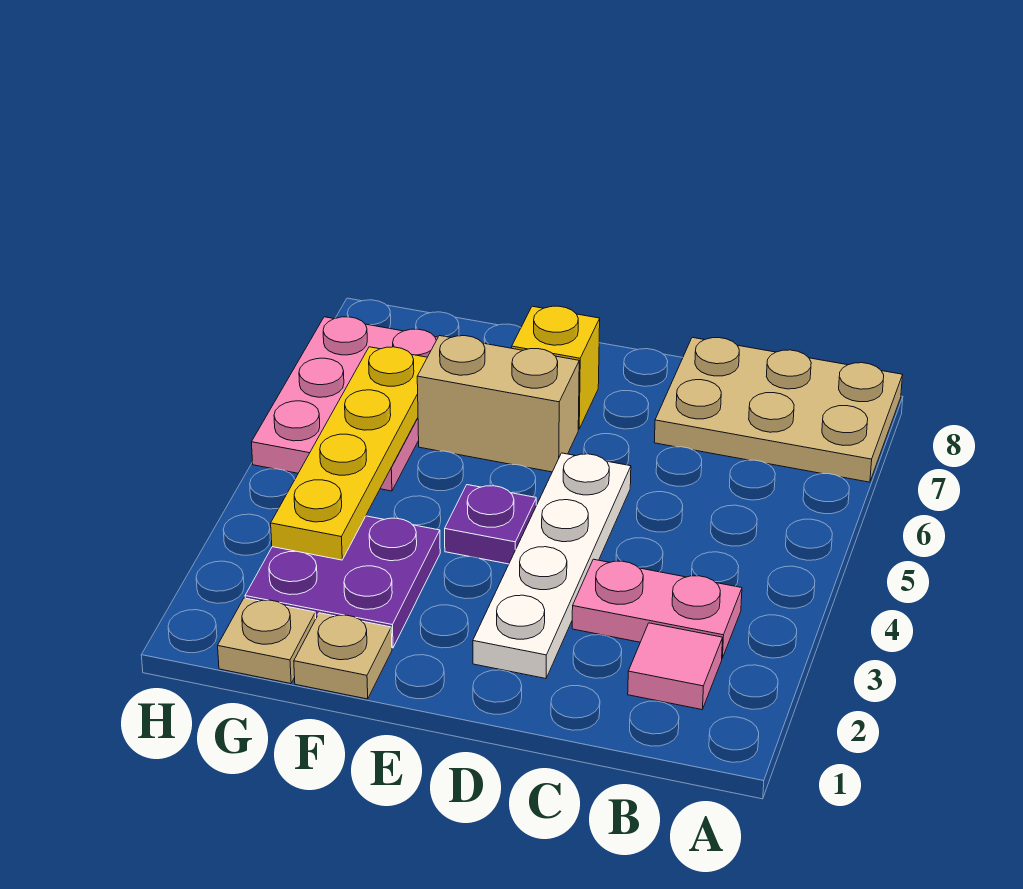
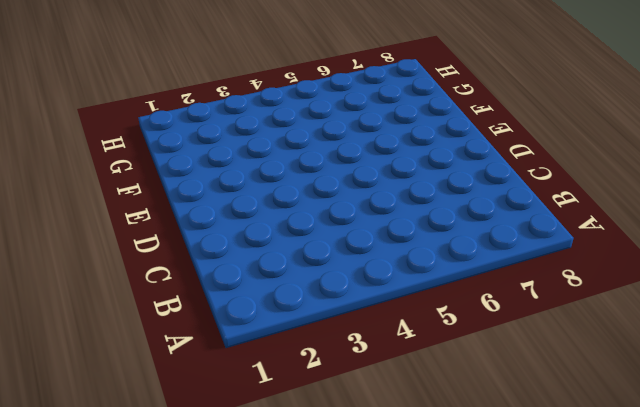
none -> tan plate A7:C8 level 1
none -> pink tile B2 level 1
none -> pink plate B3:C3 level 1

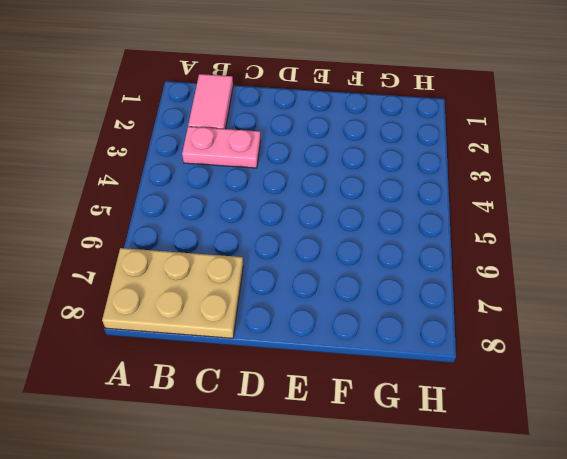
pink tile B1:B2 level 1 -> pink tile B2 level 1
none -> white plate D2:D5 level 1
none -> purple plate E4 level 1
none -> tan brick E6:F6 level 1

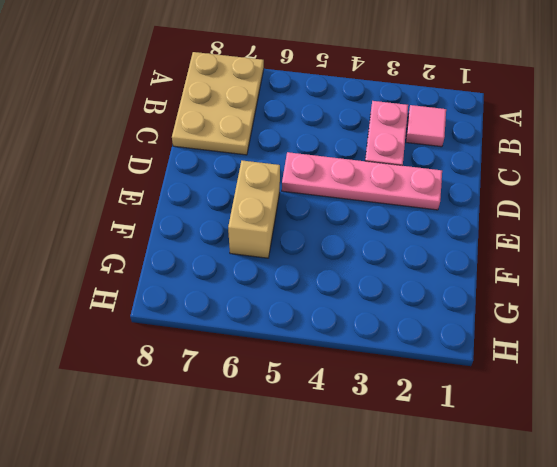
pink plate D2:D5 level 1 -> white plate D2:D5 level 1
none -> purple plate E4 level 1
none -> yellow brick E7 level 1
none -> tan plate F1 level 1

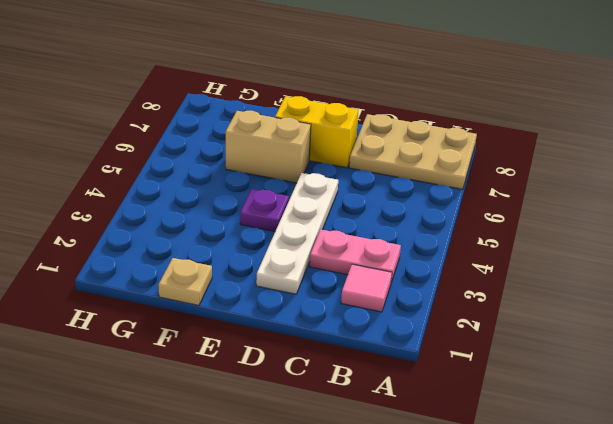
yellow brick D7:E7 level 1 -> yellow brick E7 level 1
none -> purple plate F2:G3 level 1
none -> tan plate G1 level 1
none -> pink plate G5:H7 level 1

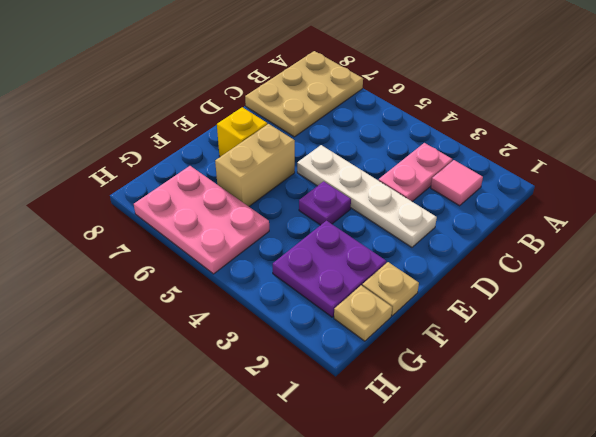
none -> yellow plate G3:G6 level 2

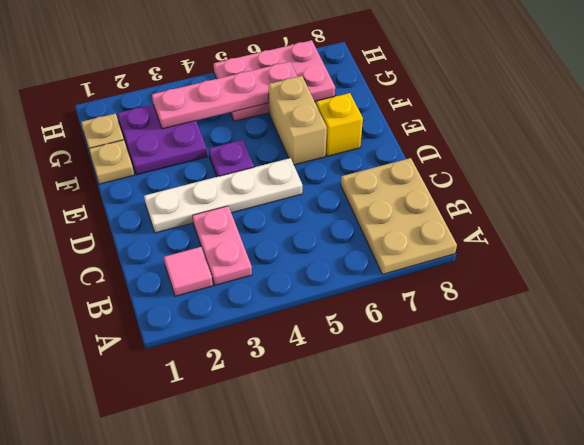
pink plate G3:G6 level 2 -> yellow plate G3:G6 level 2

